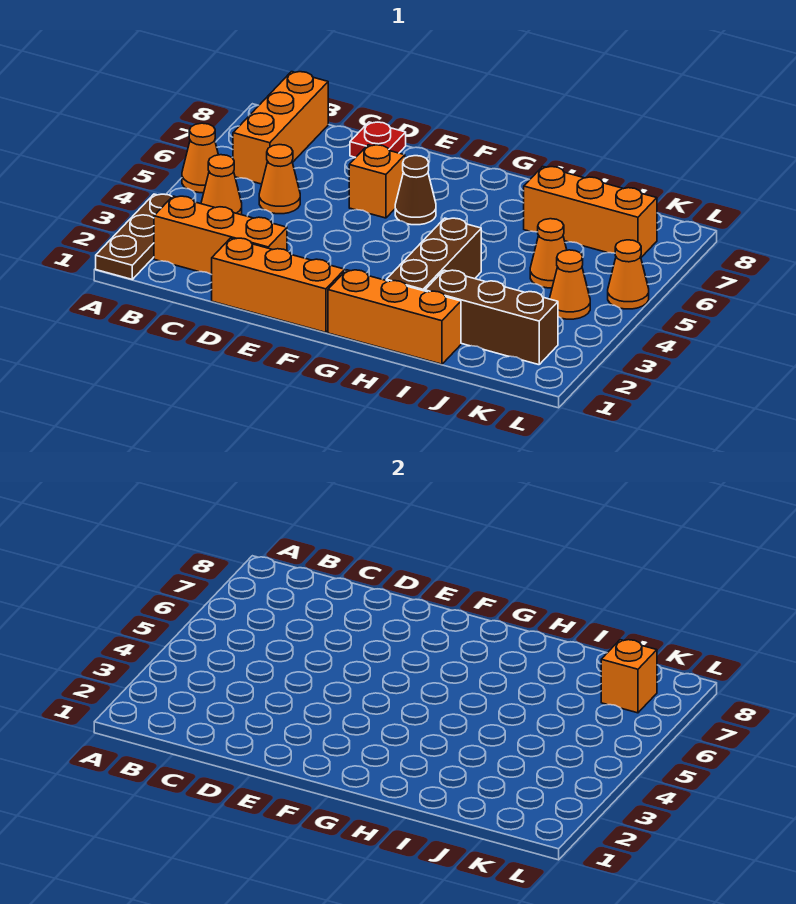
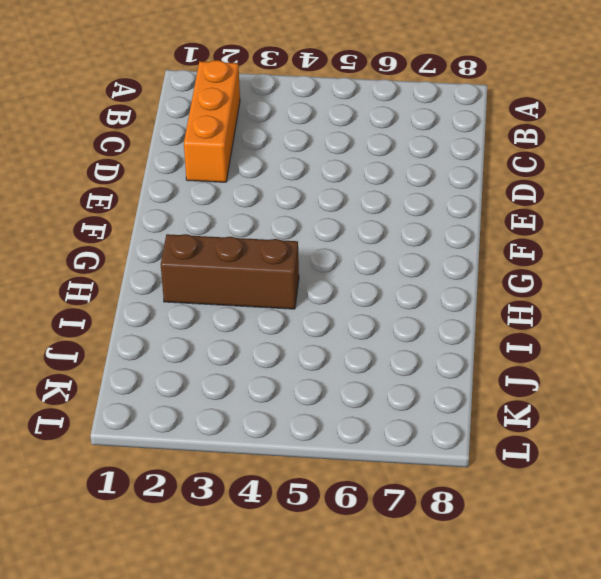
none -> brown plate A1:A3 level 1
none -> orange cone A5 level 1
none -> orange cone B4 level 1

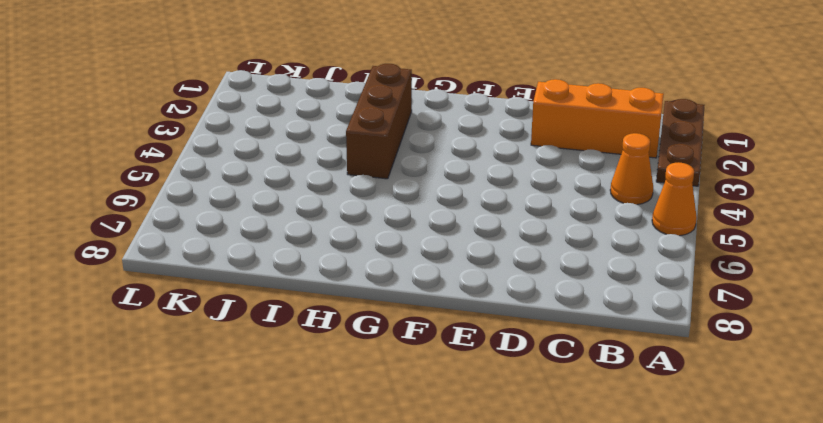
none -> orange brick B6:B8 level 1
none -> orange cone C5 level 1
none -> orange brick D1:F1 level 1

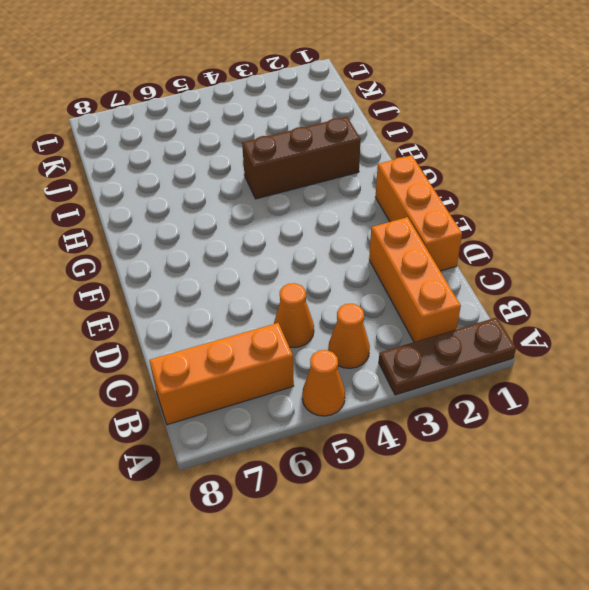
none -> red plate D8 level 1
none -> orange brick E6 level 1
none -> brown cone F6 level 1

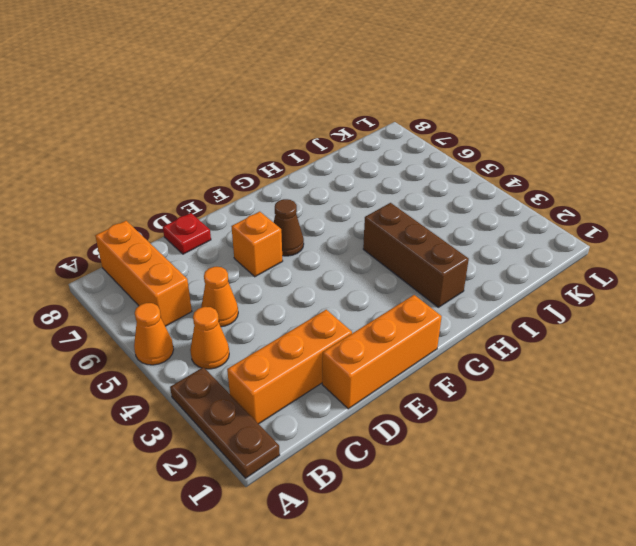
none -> orange brick G1:I1 level 1
none -> brown brick I2:K2 level 1
none -> orange brick I7:K7 level 1

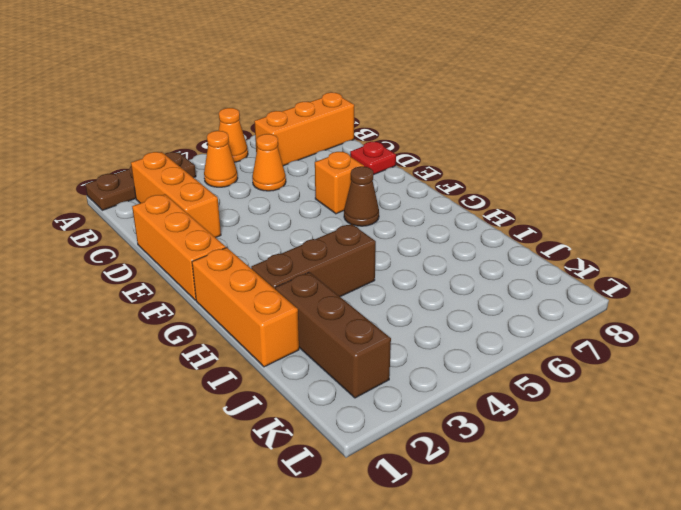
none -> orange brick I7:K7 level 1
none -> orange cone J5 level 1
none -> orange cone K4 level 1

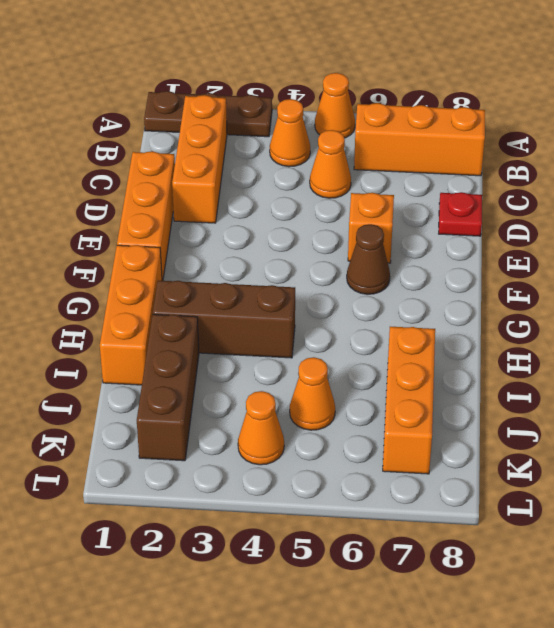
none -> orange cone L5 level 1
none -> orange brick K7 level 2

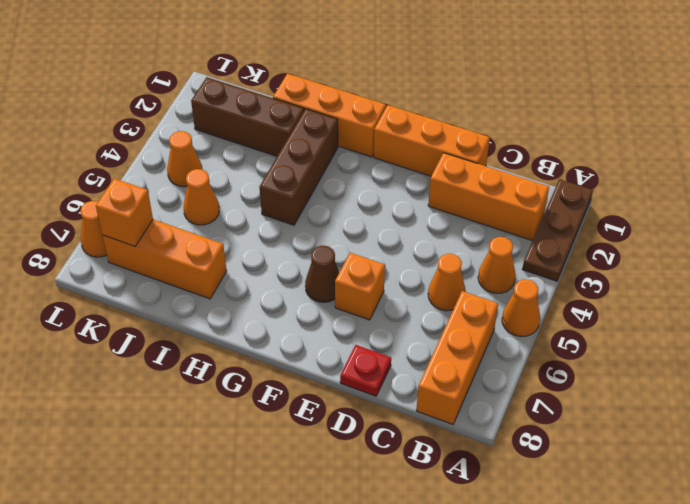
orange cone L7 level 1 -> orange cone L5 level 1

